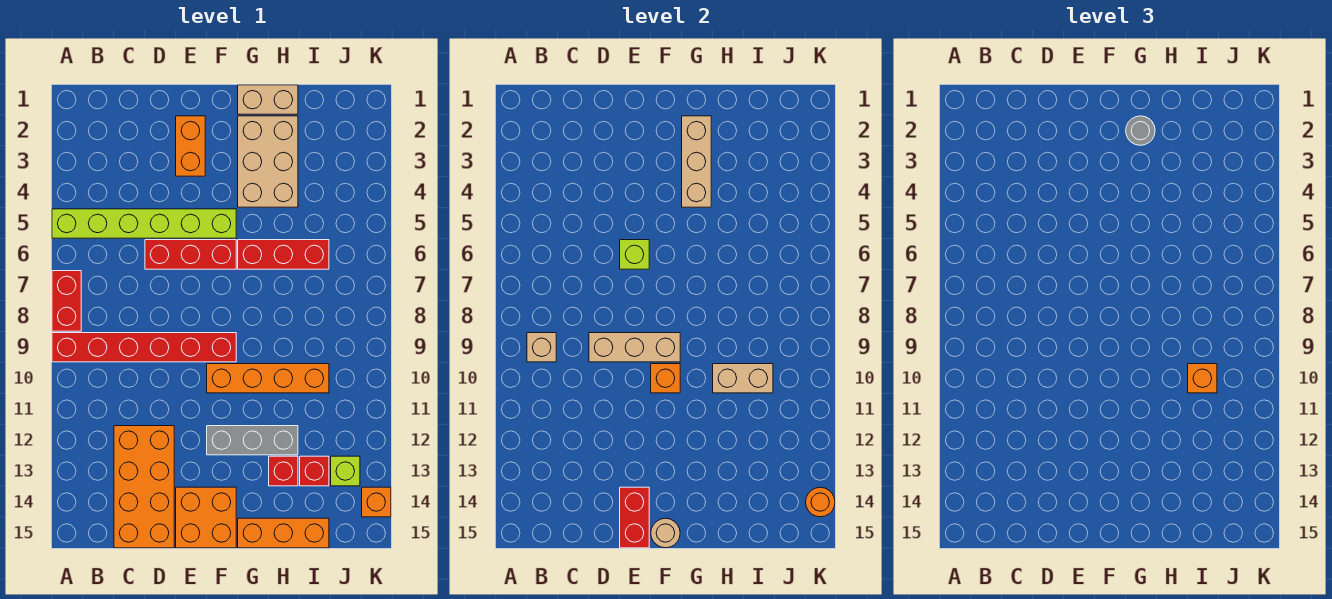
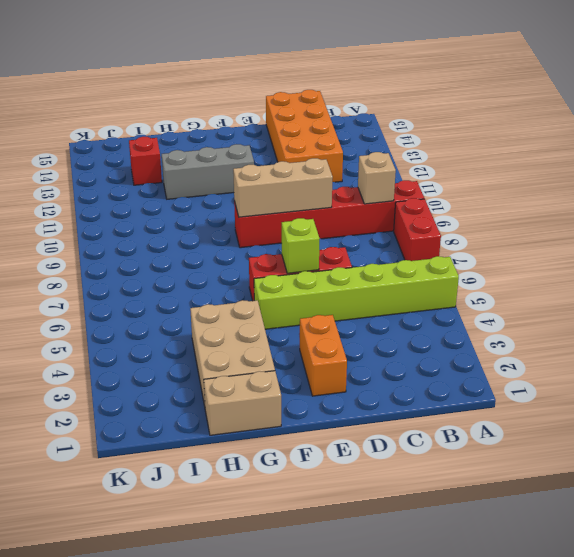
none -> orange brick E14:F15 level 1
none -> orange brick F10:I10 level 1
none -> red brick G6:I6 level 1

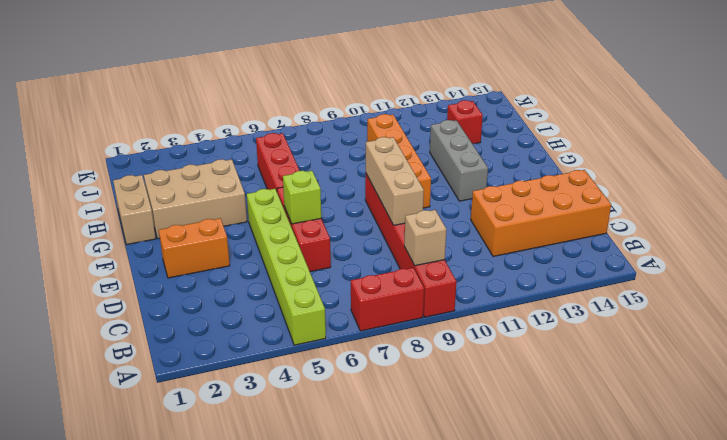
none -> orange brick E14:F15 level 1
none -> orange brick G15:I15 level 1
none -> red brick H13 level 1

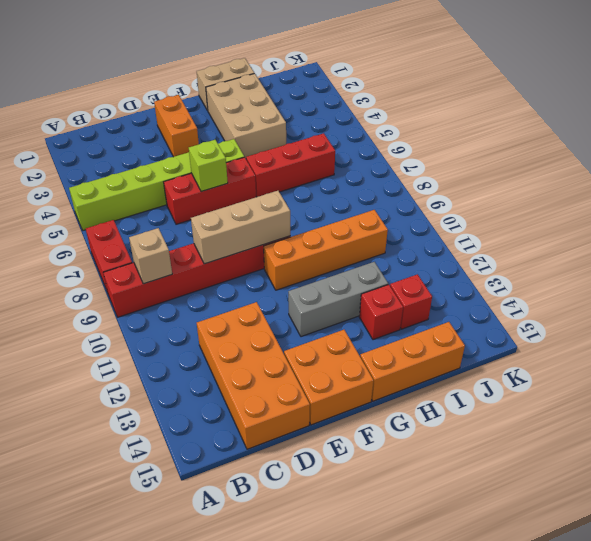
none -> lime brick J13 level 1
none -> orange brick K14 level 1
none -> red brick E14:E15 level 2

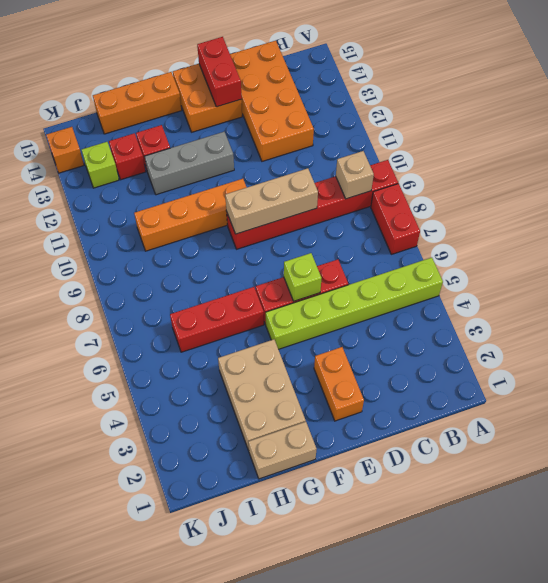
none -> orange brick F10 level 2
none -> tan round brick F15 level 2
none -> tan brick G2:G4 level 2

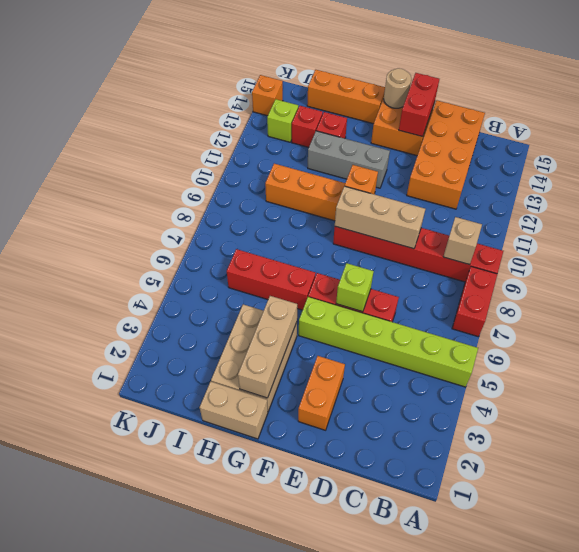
none -> tan brick H10:I10 level 2
none -> orange round brick K14 level 2
none -> grey round brick G2 level 3

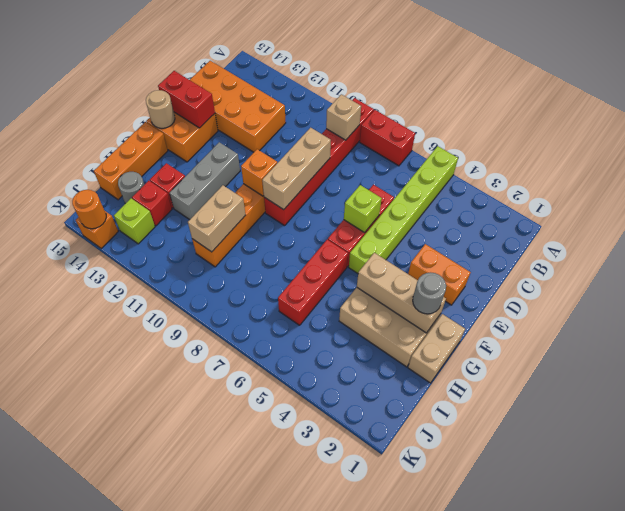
grey round brick I14 level 1 -> none
none -> orange brick I10 level 3

